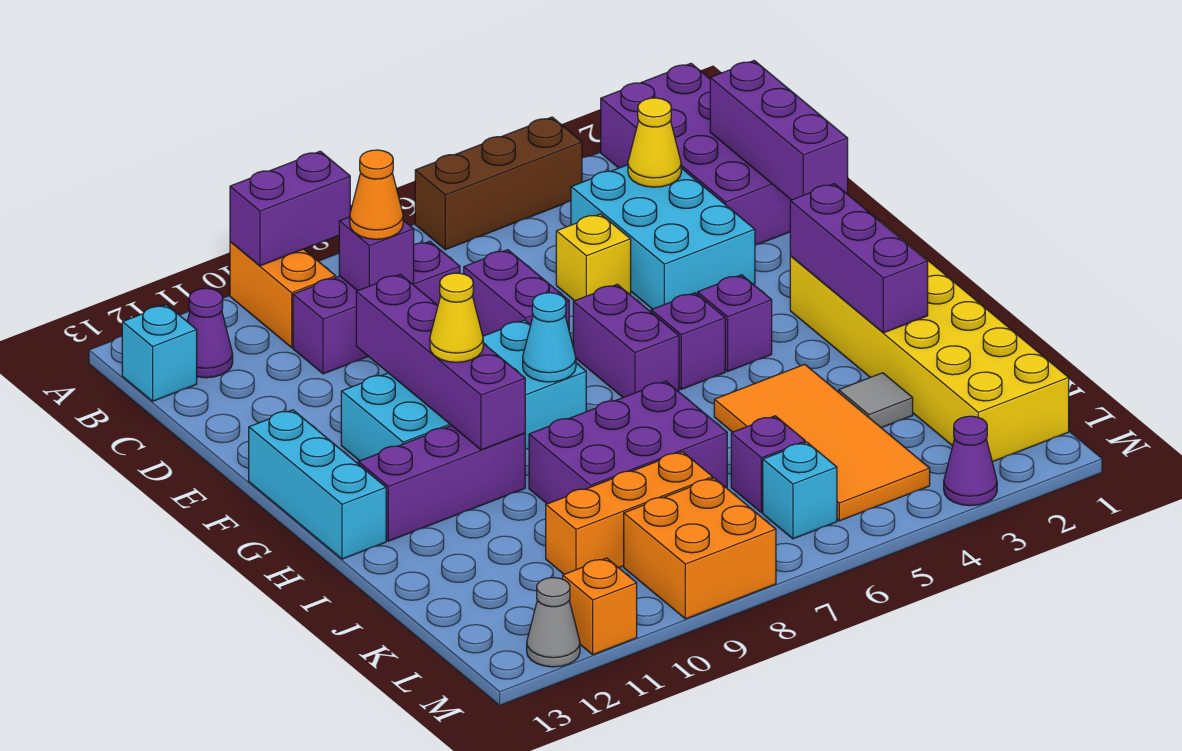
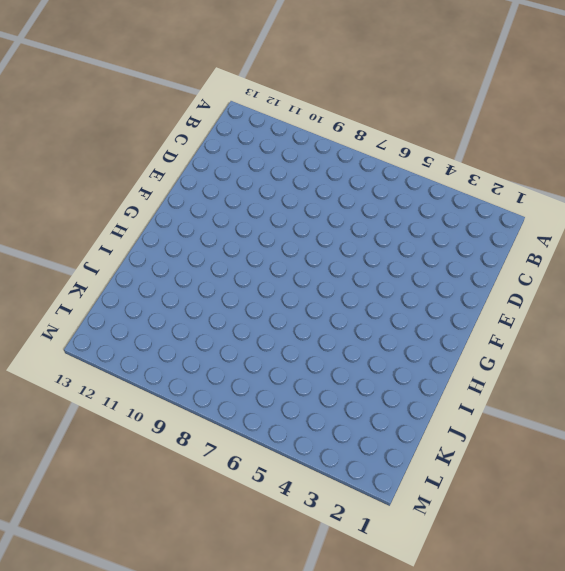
none -> purple brick A1:D2 level 1
none -> brown brick A4:A6 level 1
none -> orange brick A10:B10 level 1
none -> purple cone B12 level 1

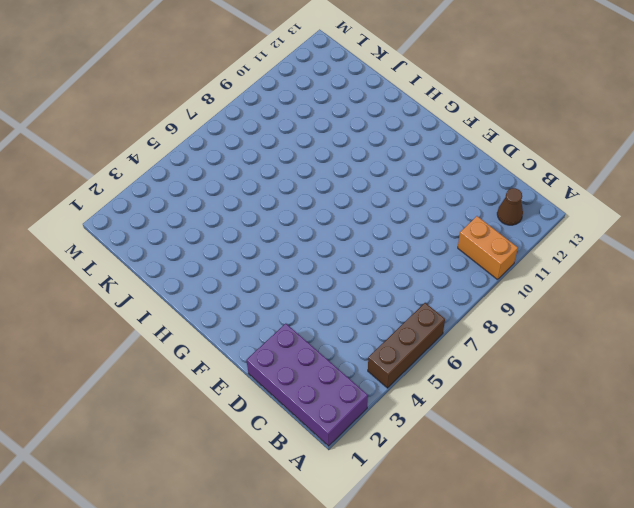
brown cone B12 level 1 -> purple cone B12 level 1
none -> cyan brick B13 level 1
none -> cyan brick C3:E4 level 1
none -> purple brick C8:C10 level 1
none -> yellow brick D5 level 1

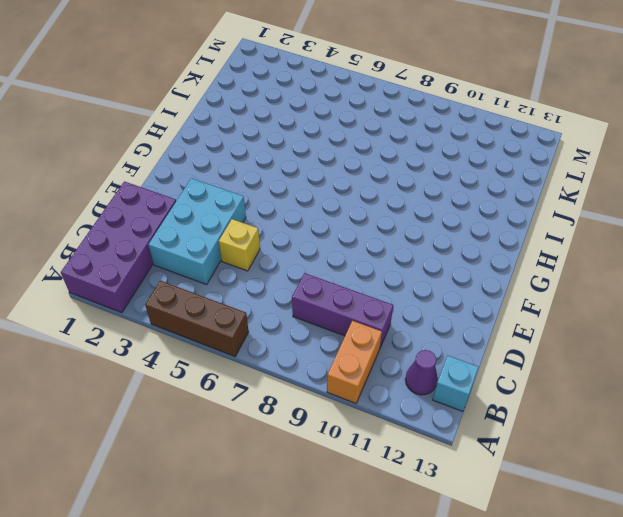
none -> purple brick D7:E7 level 1
none -> purple brick F6:G6 level 1
none -> cyan brick F8:G11 level 1
none -> cyan brick F13:H13 level 1

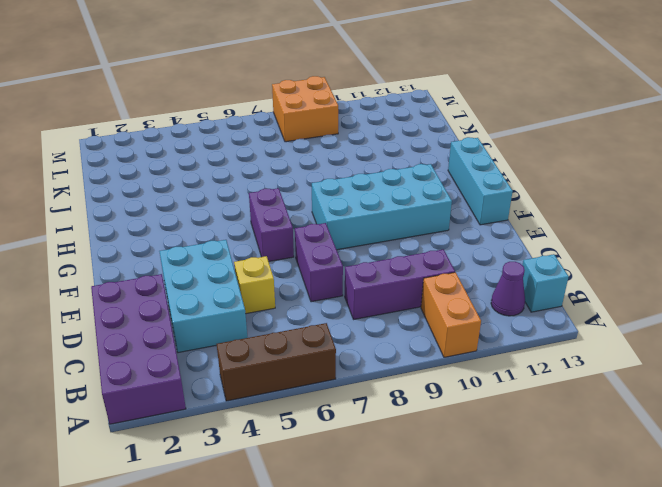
none -> yellow brick G1:L2 level 1
none -> purple brick G4 level 1
none -> purple brick G5 level 1
none -> purple brick H10:H12 level 1

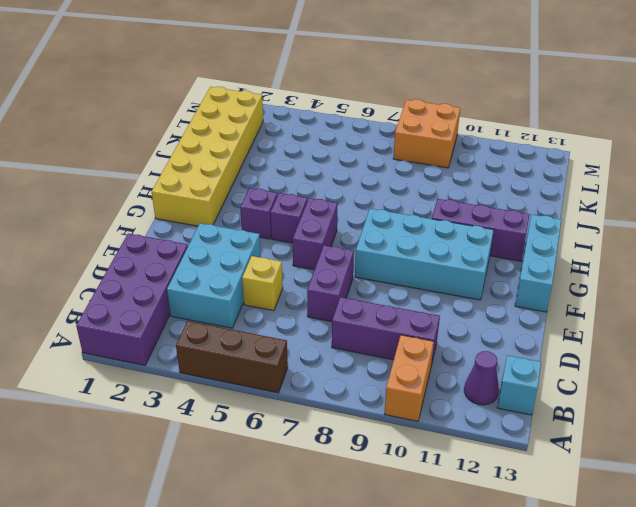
none -> orange tile I4:L5 level 1
none -> purple brick I7:J9 level 1
none -> grey tile J3 level 1
none -> purple brick K6 level 1

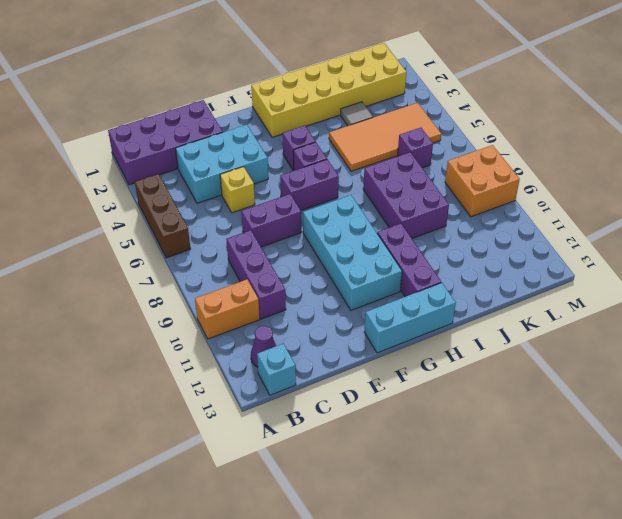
none -> orange brick K8:K10 level 1
none -> cyan brick L6 level 1
none -> purple cone M3 level 1
none -> orange brick M11 level 1

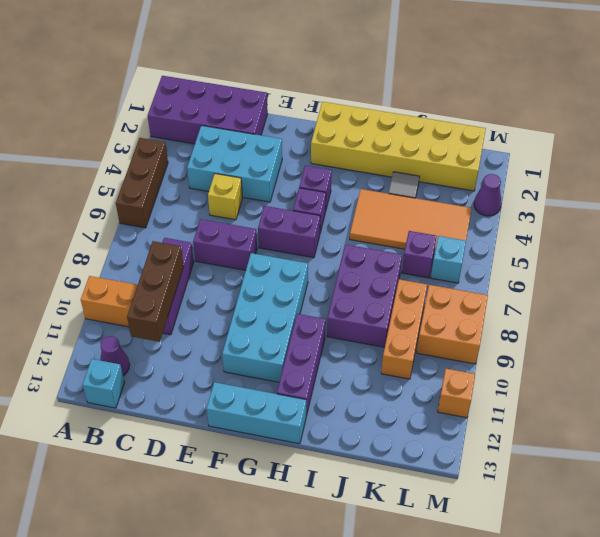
brown brick C9:C11 level 2 -> purple brick C9 level 2
none -> grey cone M12 level 1
none -> purple brick A9:A10 level 2
none -> purple brick C1:E1 level 2
none -> yellow cone C3 level 2

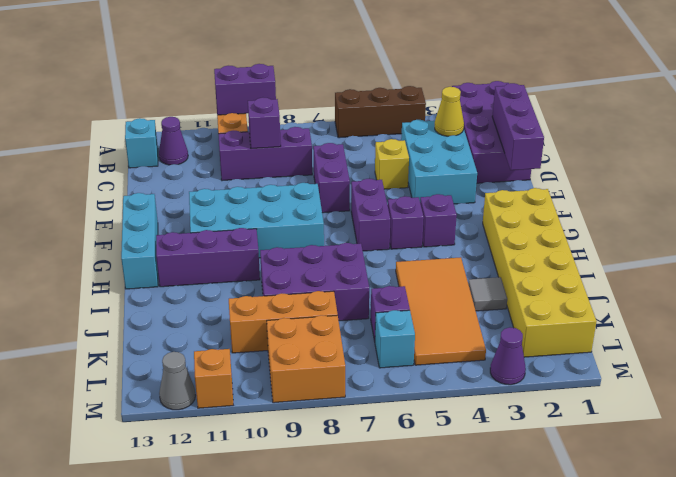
none -> purple brick E10:H10 level 2
none -> purple brick G2:I2 level 2
none -> cyan cone G8 level 2
none -> orange cone C9 level 3

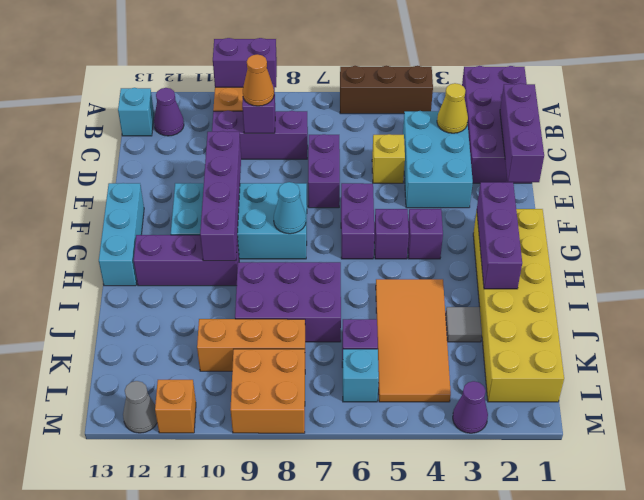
none -> yellow cone G10 level 3

